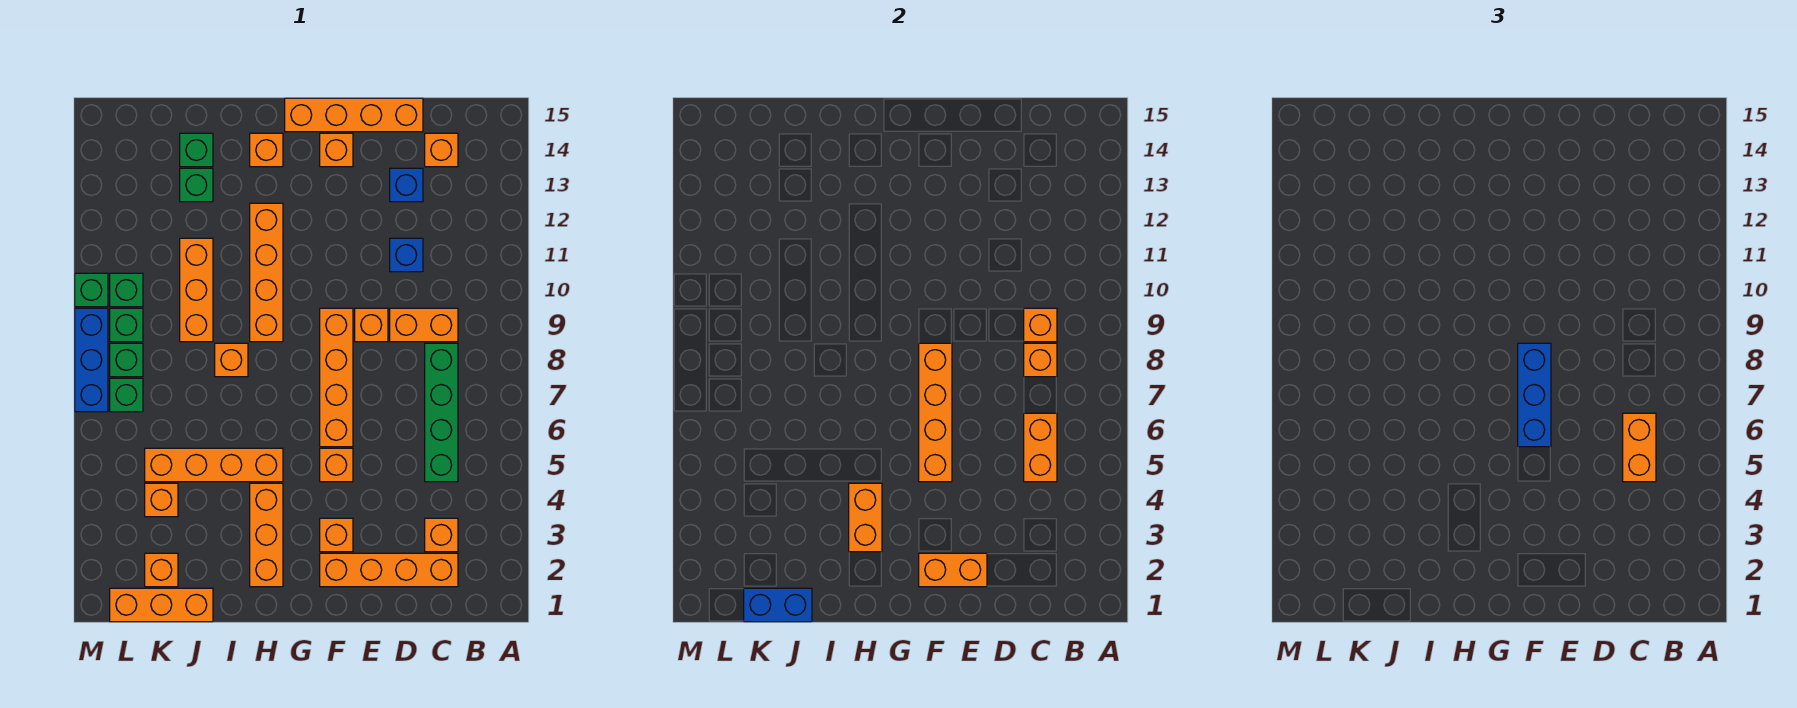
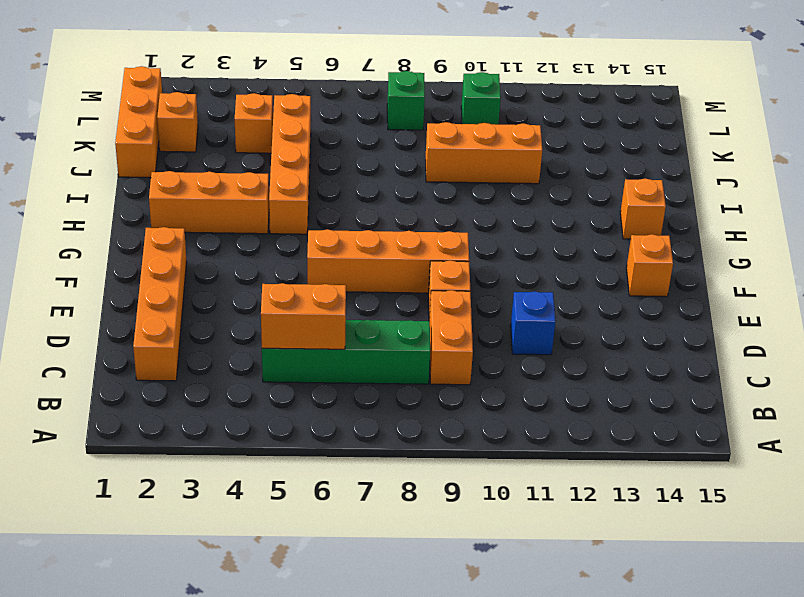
none -> orange brick C3 level 1
none -> orange brick C14 level 1
none -> blue brick D13 level 1
none -> orange brick D15:G15 level 1

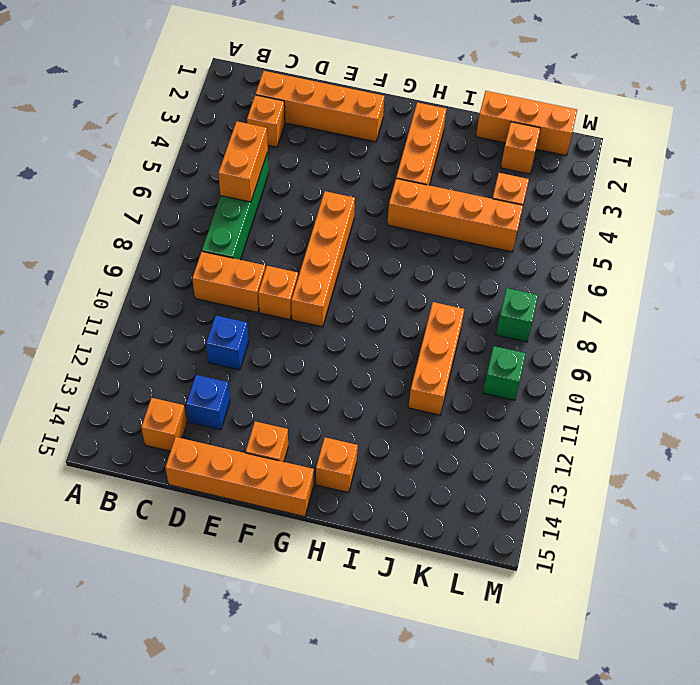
none -> orange brick F3 level 1
none -> orange brick F5 level 1
none -> orange brick H9:H12 level 1
none -> orange brick I8 level 1

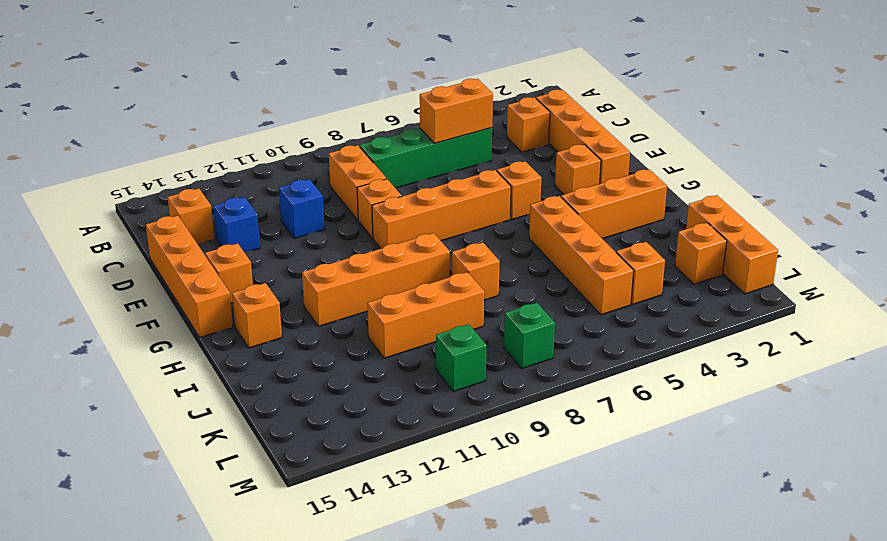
none -> green brick J13 level 1
none -> green brick J14 level 1
none -> green brick L7 level 1
none -> green brick L9 level 1

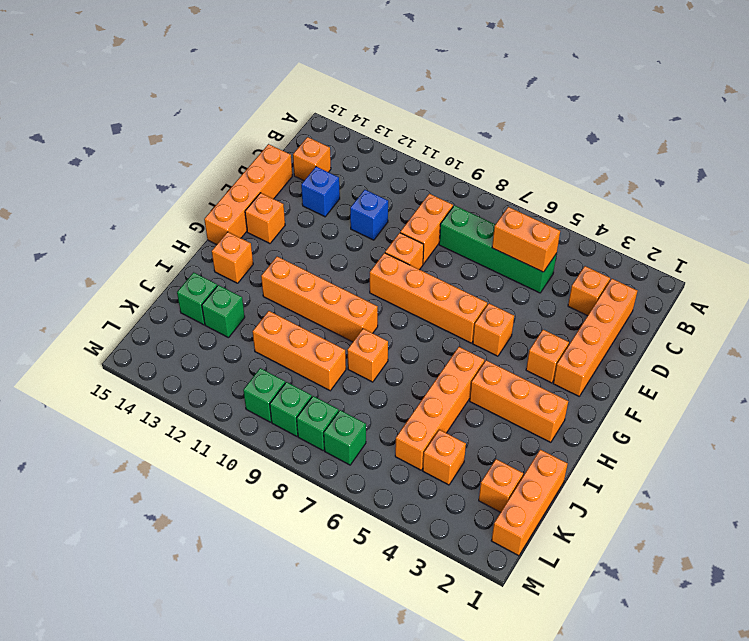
none -> blue brick M7:M9 level 1
none -> green brick M10 level 1
none -> orange brick C8 level 2
none -> orange brick C9 level 2

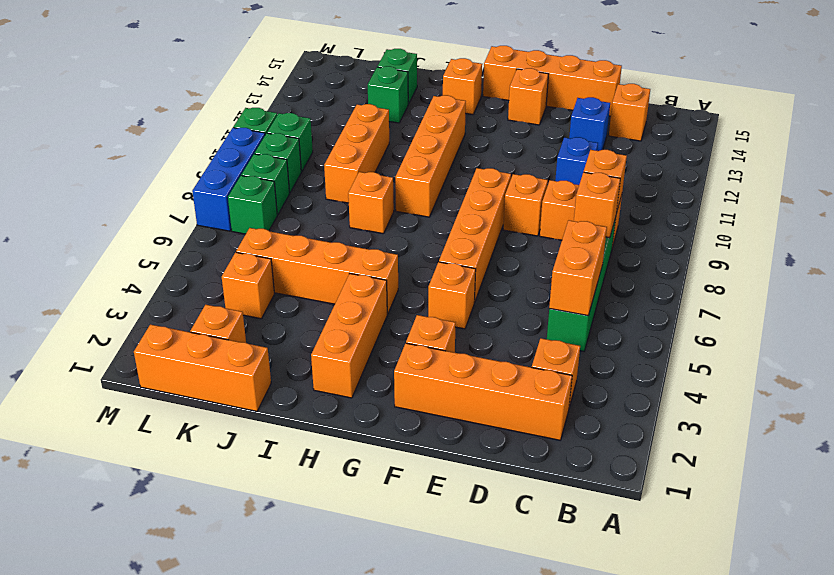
none -> orange brick E2:F2 level 2
none -> orange brick F5:F8 level 2
none -> orange brick H3:H4 level 2
none -> blue brick J1:K1 level 2

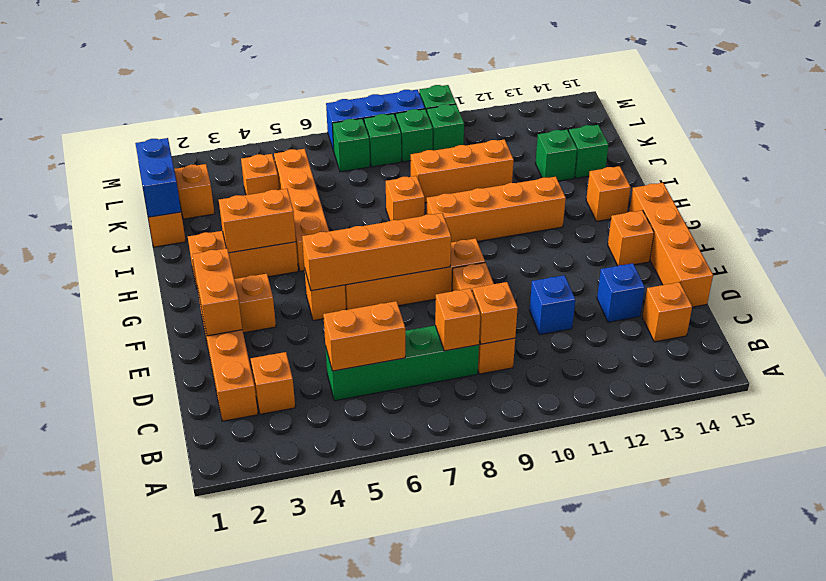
none -> orange brick C5:C6 level 3
none -> blue brick F6:F8 level 3

